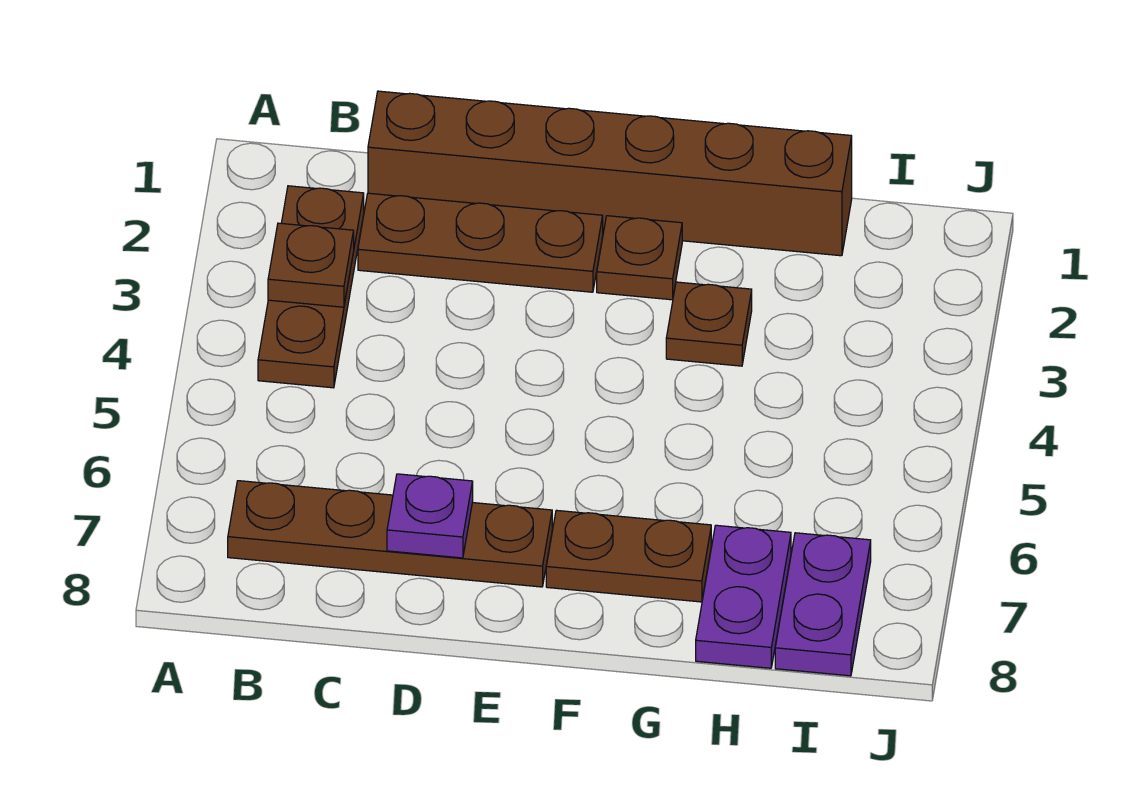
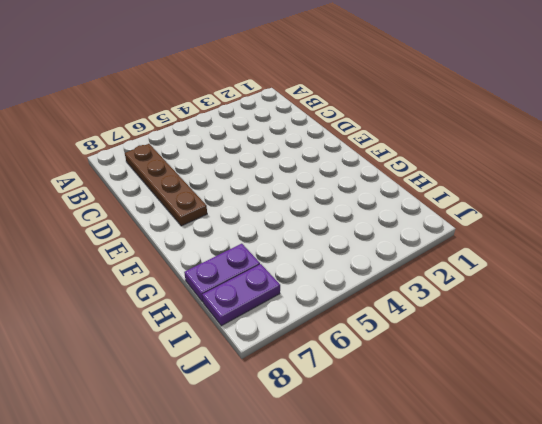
none -> brown plate B2:B4 level 1
none -> brown brick C1:H1 level 1

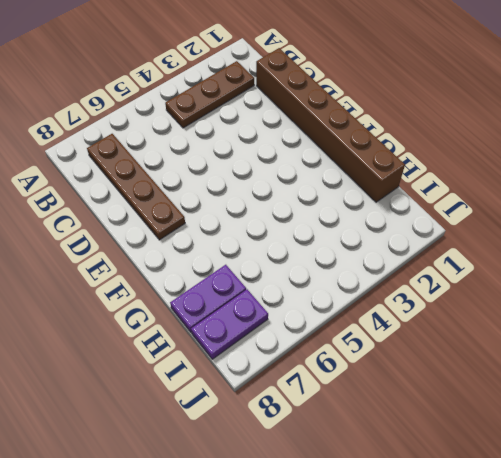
none -> brown plate C2:E2 level 1
none -> brown plate F2 level 1

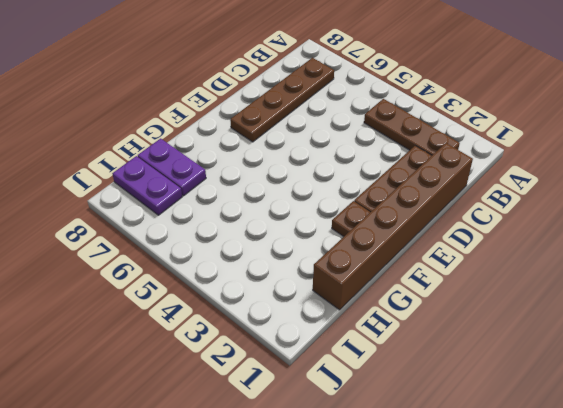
none -> brown plate F7:G7 level 1
none -> brown plate G3 level 1

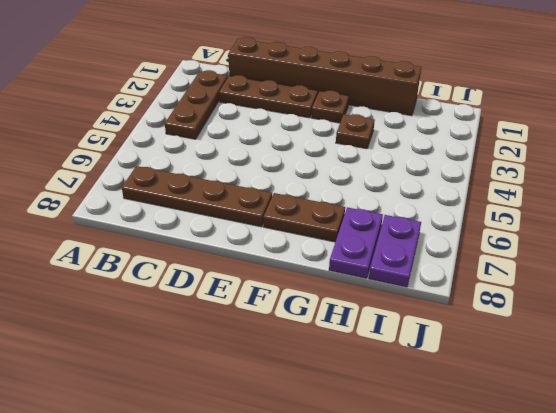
none -> brown plate B3 level 2
none -> purple plate D7 level 2

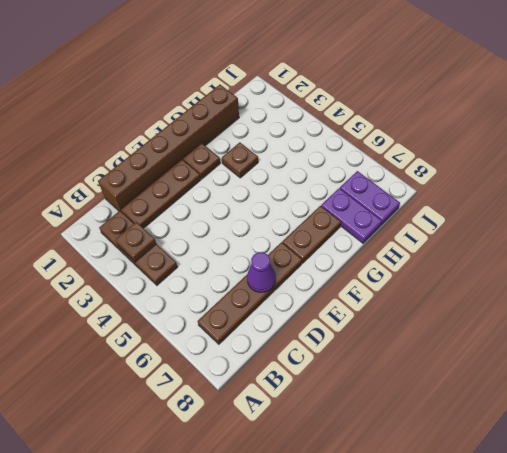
purple cone D7 level 2 -> purple plate D7 level 2

